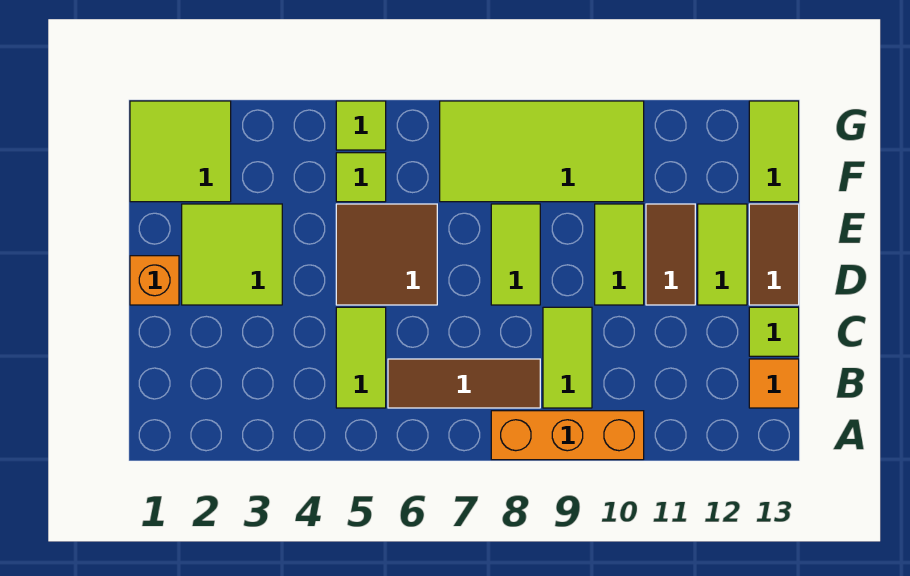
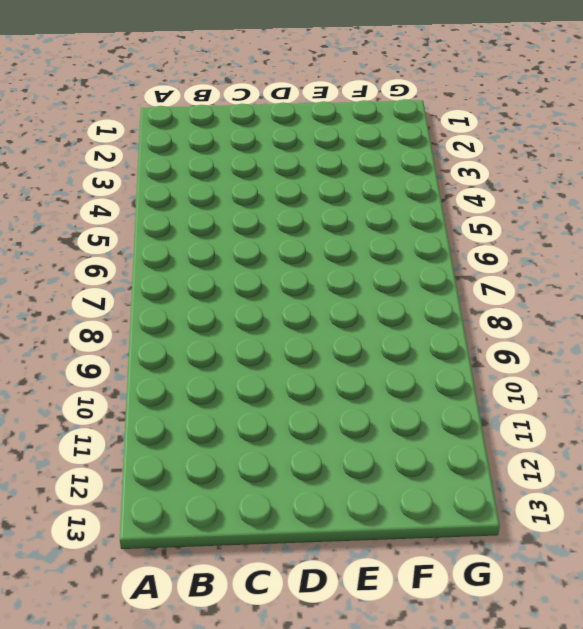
none -> orange brick A8:A10 level 1
none -> lime tile B5:C5 level 1
none -> brown tile B6:B8 level 1

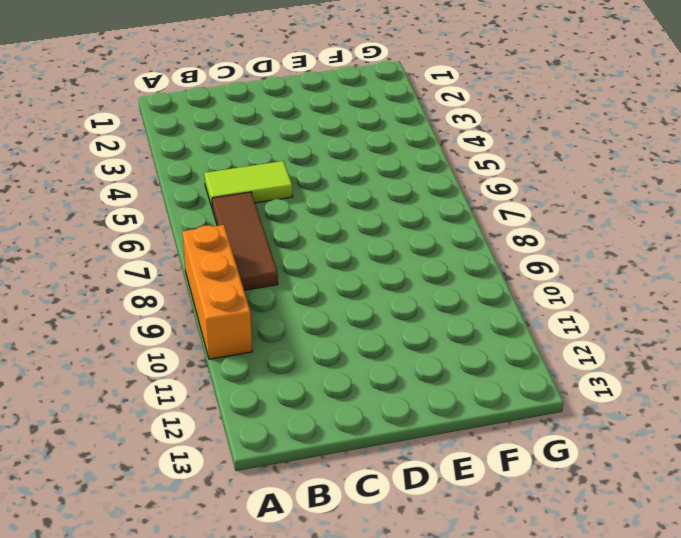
none -> lime tile B9:C9 level 1
none -> orange tile B13 level 1
none -> lime tile C13 level 1

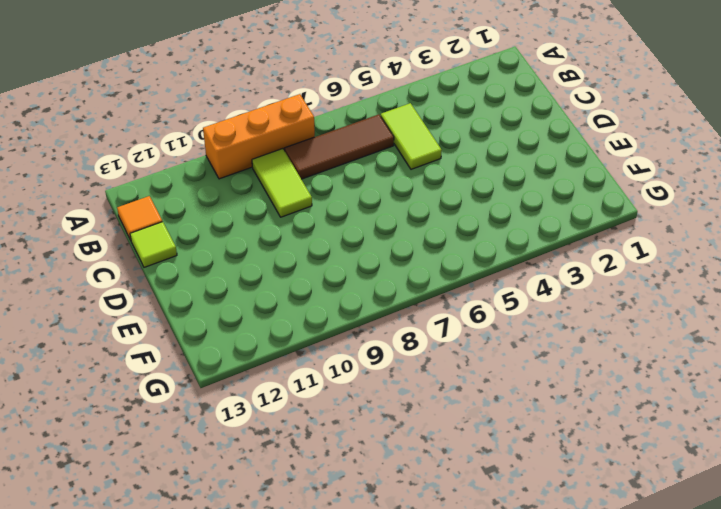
none -> orange brick D1 level 1
none -> lime tile D2:E3 level 1
none -> brown tile D5:E6 level 1

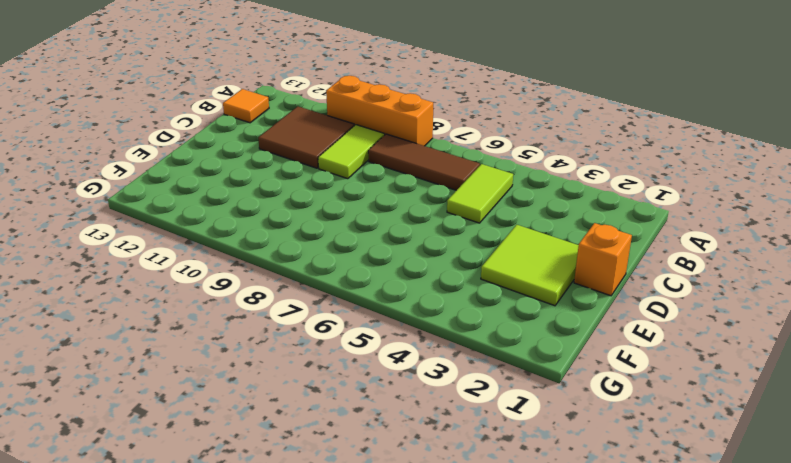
brown tile B10:C11 level 1 -> brown tile D5:E6 level 1
none -> lime tile C13 level 1
none -> lime tile D8:E8 level 1
none -> lime tile D10:E10 level 1

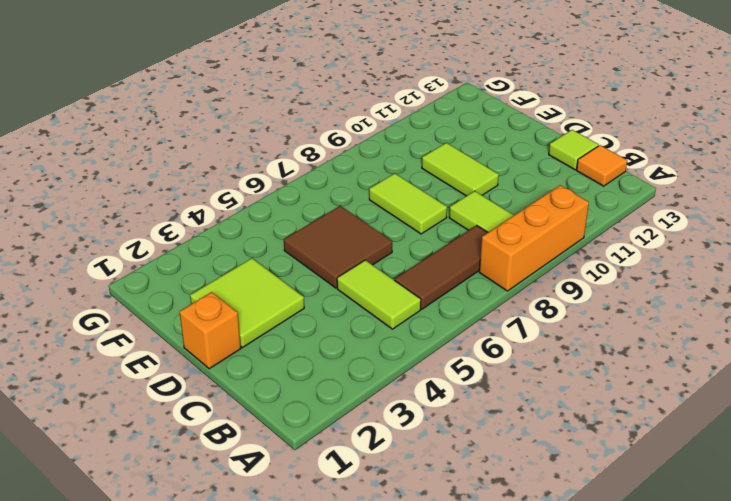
none -> brown tile D11:E11 level 1
none -> lime tile D12:E12 level 1
none -> brown tile D13:E13 level 1

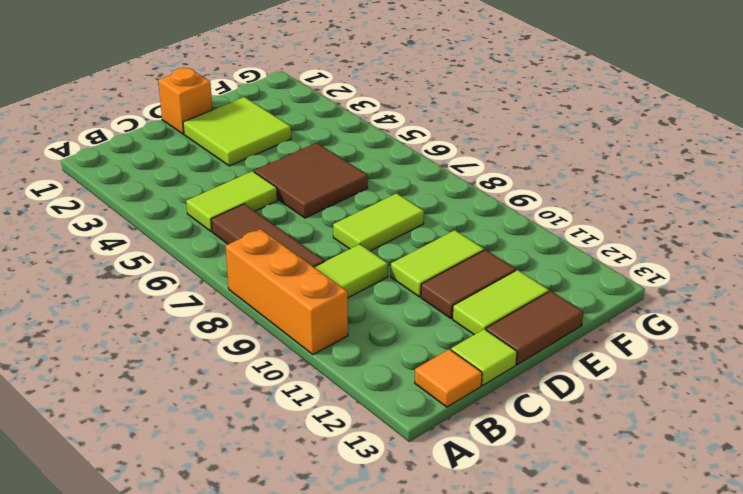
none -> lime tile F1:G2 level 1
none -> lime tile F5 level 1
none -> lime tile F7:G10 level 1

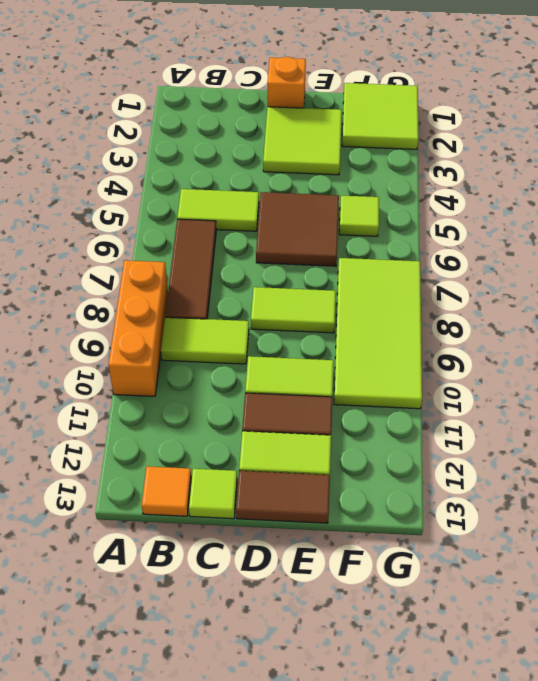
none -> lime tile F13:G13 level 1
none -> lime tile G5 level 1

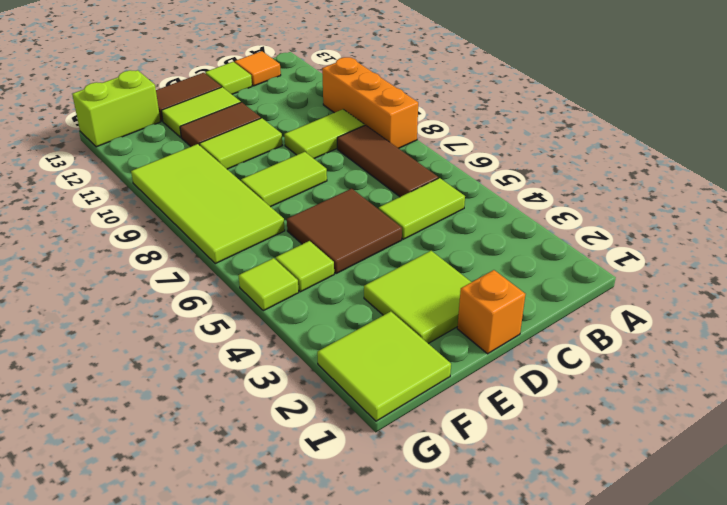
lime brick F13:G13 level 1 -> lime tile F13:G13 level 1

